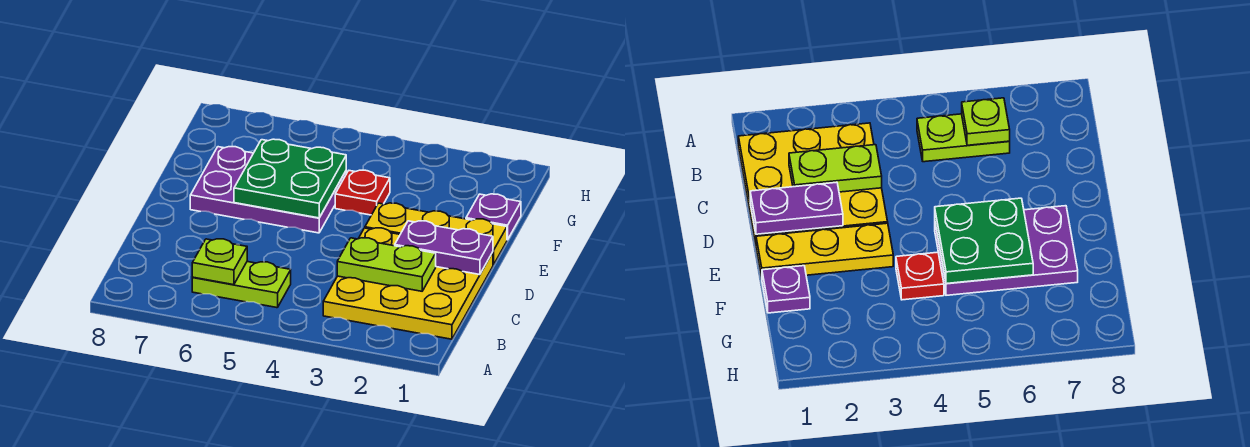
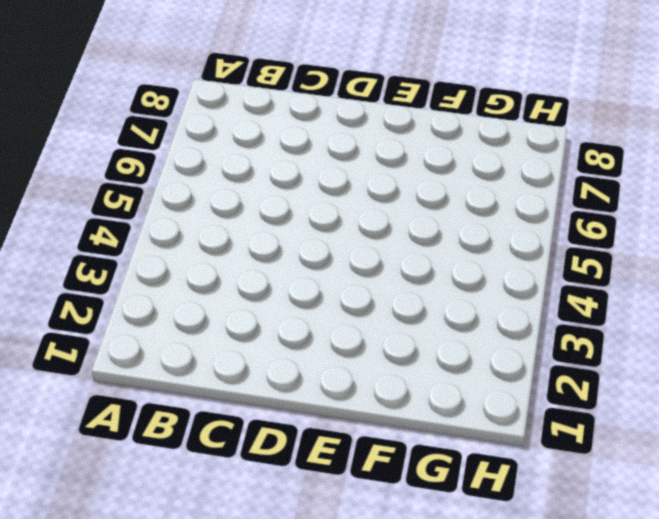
none -> yellow plate B1:D3 level 1
none -> lime plate B5:B6 level 1

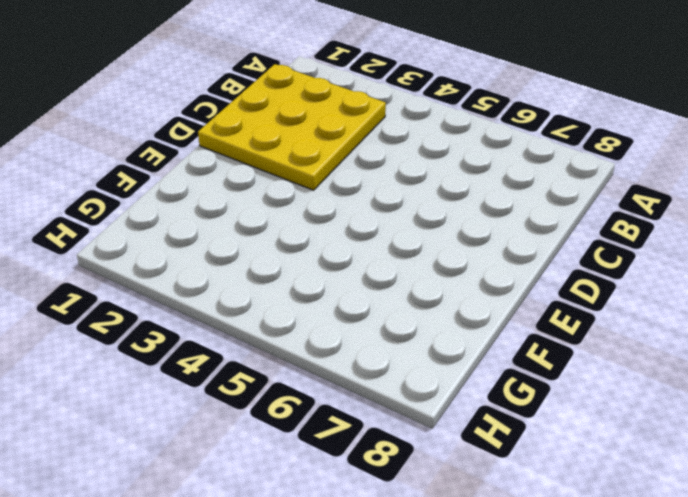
none -> lime plate B5:B6 level 1
none -> yellow plate E1:E3 level 1

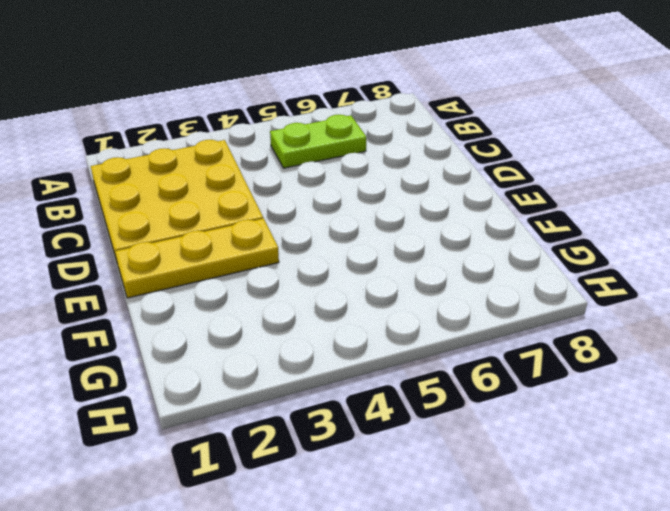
none -> purple plate E5:F7 level 1
none -> purple plate F1 level 1

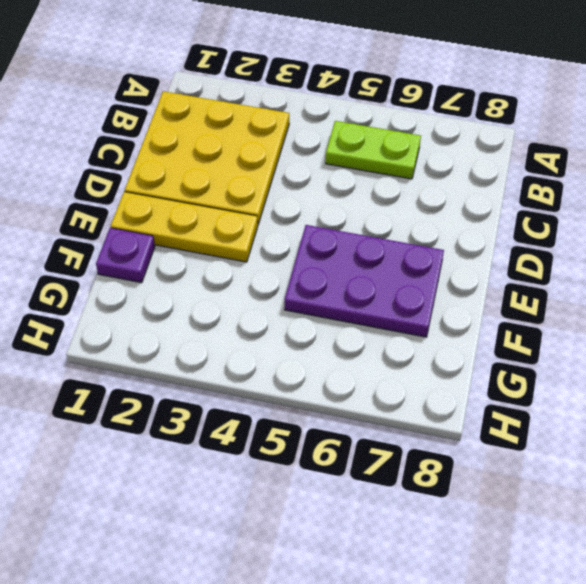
none -> red plate F4 level 1
none -> lime plate B6 level 2

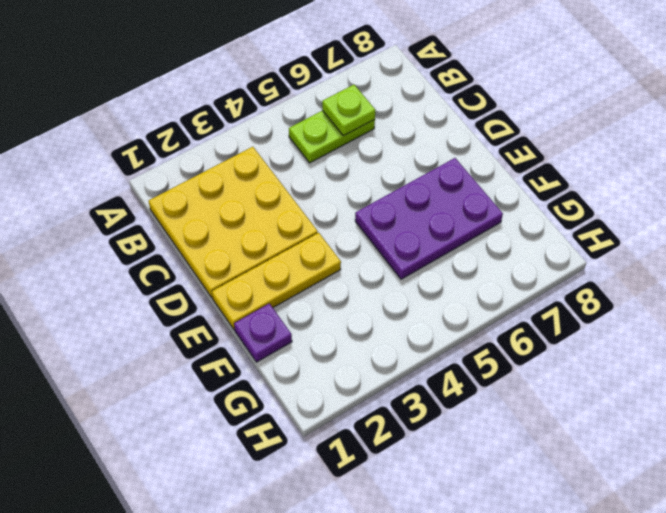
none -> red plate F4 level 1
none -> lime plate C2:C3 level 2

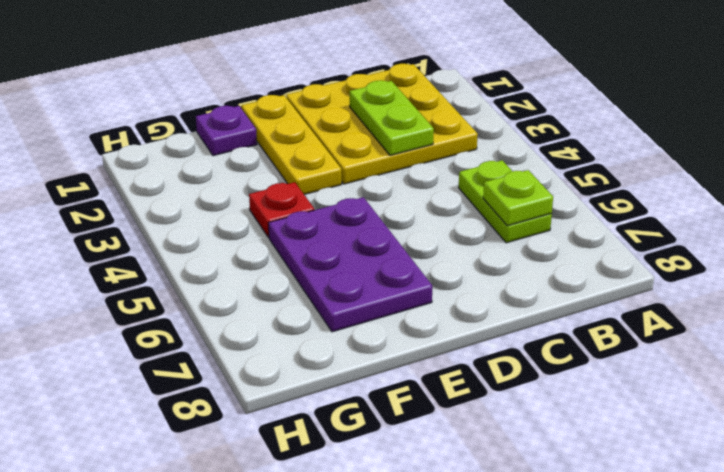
none -> purple plate D1:D2 level 2
none -> green plate E5:F6 level 2

